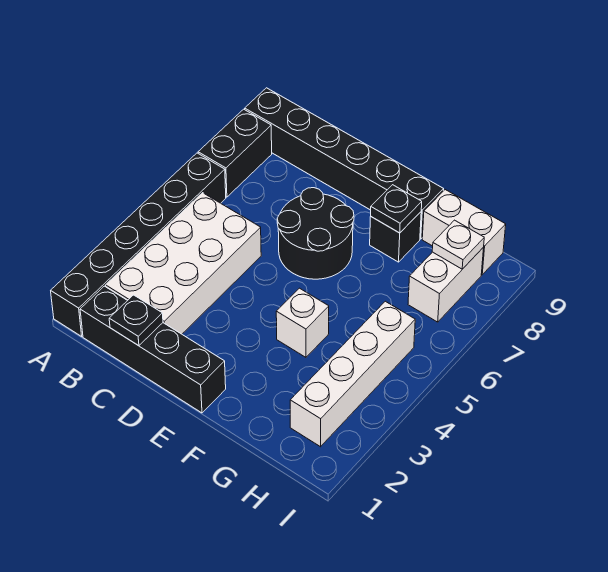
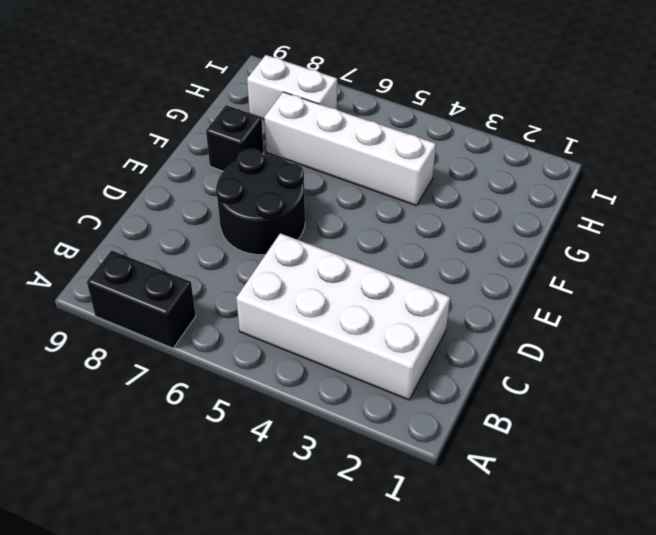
white brick G4:G7 level 1 -> white brick H2:H5 level 1
none -> black brick A1:A6 level 1
none -> black brick A9:F9 level 1
none -> black brick B1:E1 level 1

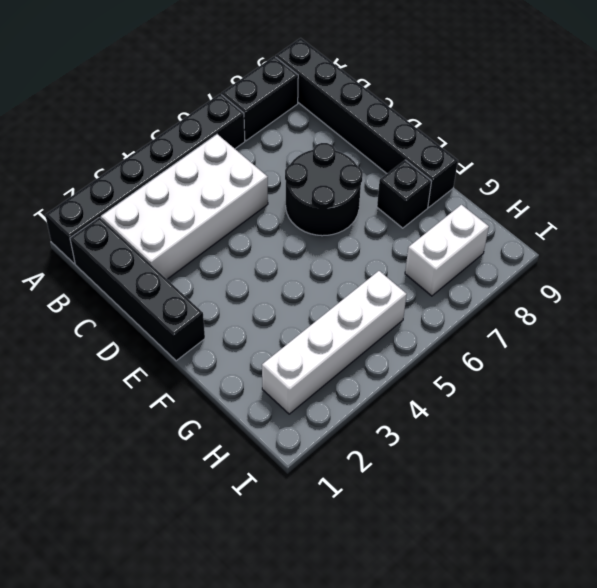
none -> white brick F4 level 1
none -> white brick G9:H9 level 1
none -> black plate C1 level 2

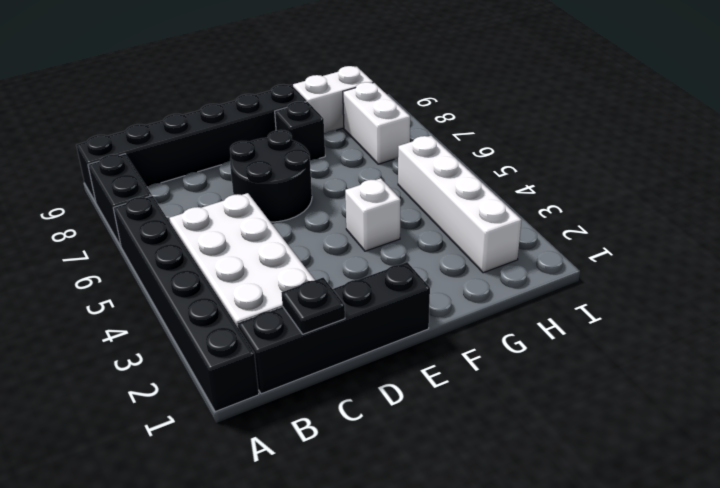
none -> black plate F8 level 2
none -> white plate H8 level 2

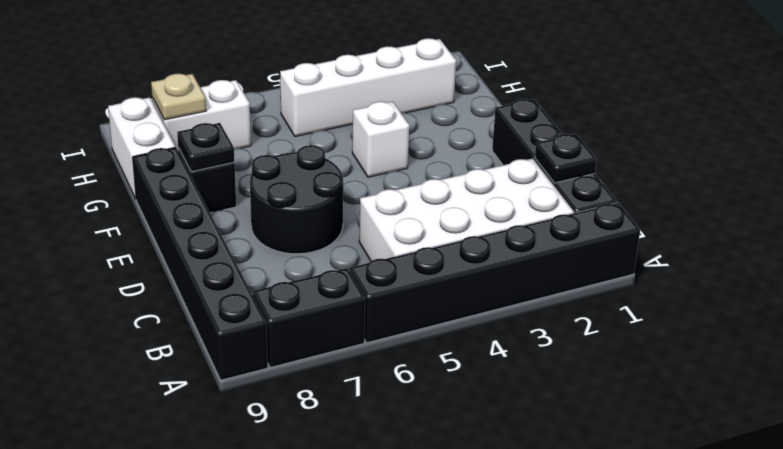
tan plate H8 level 2 -> white plate H8 level 2

